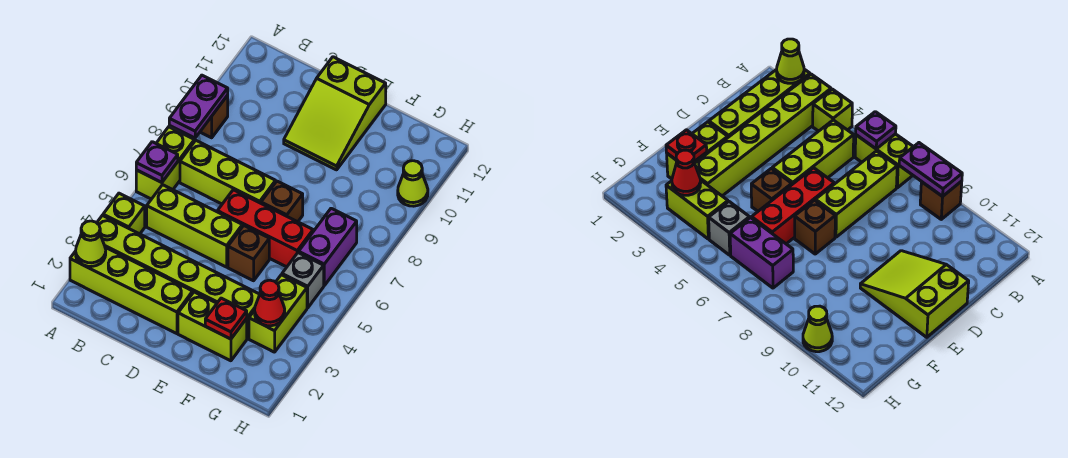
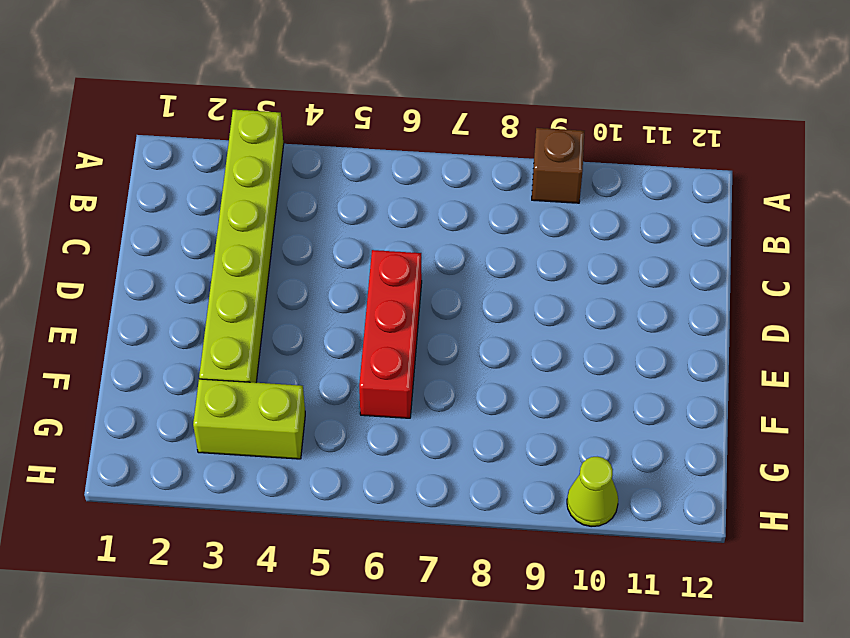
none -> lime brick A2:D2 level 1
none -> lime brick A4 level 1
none -> lime brick A6:A7 level 1

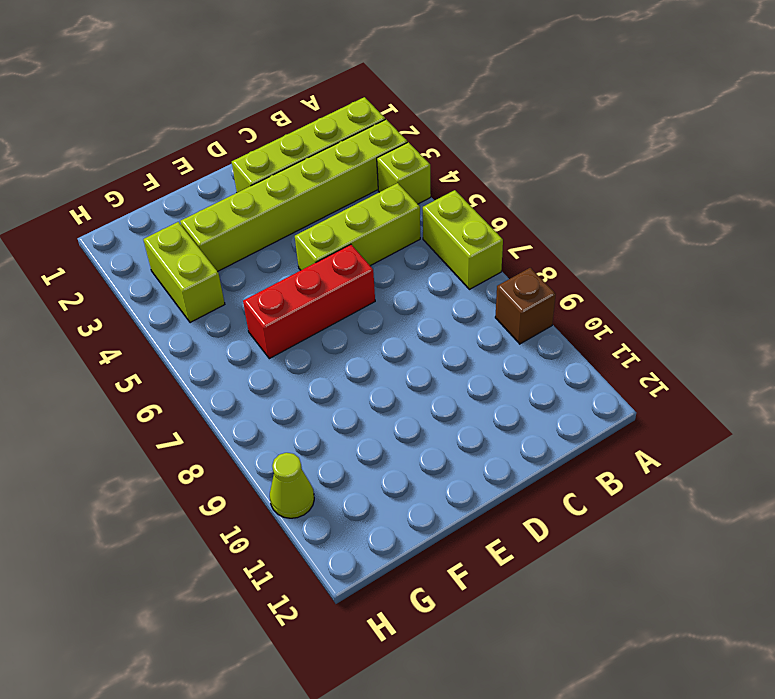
none -> lime brick B7:D7 level 1
none -> lime slope D10:E12 level 1 top 12
none -> lime brick E2:F2 level 1

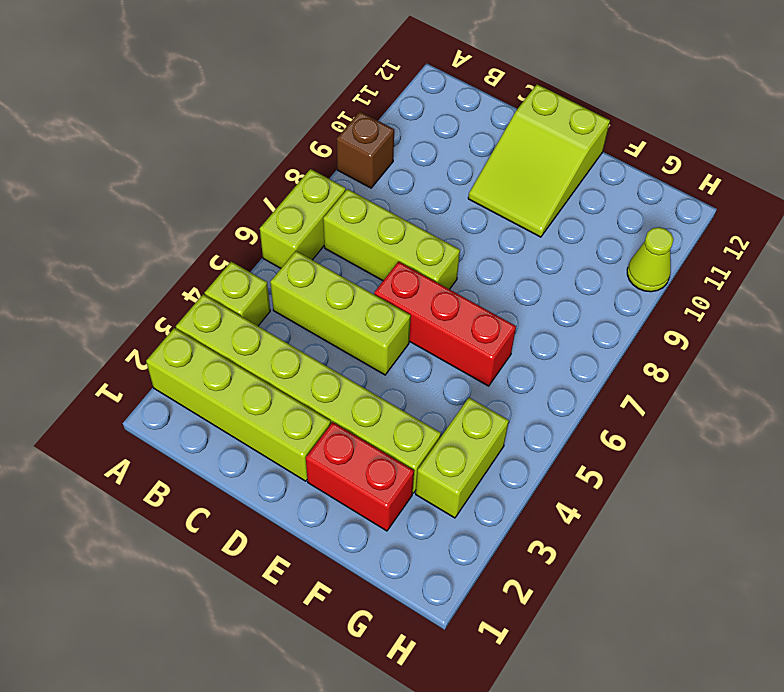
red brick E2:F2 level 1 -> lime brick E2:F2 level 1
none -> brown brick E5 level 1
none -> brown brick E7 level 1
none -> grey brick G5 level 1

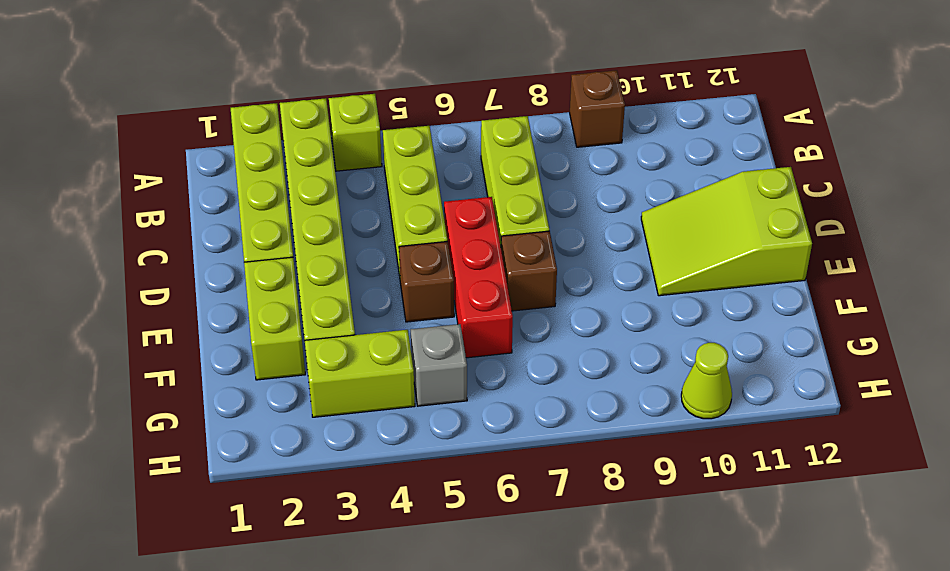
none -> lime brick A6:A7 level 1
none -> purple brick G6:G7 level 1
none -> lime cone A2 level 2

